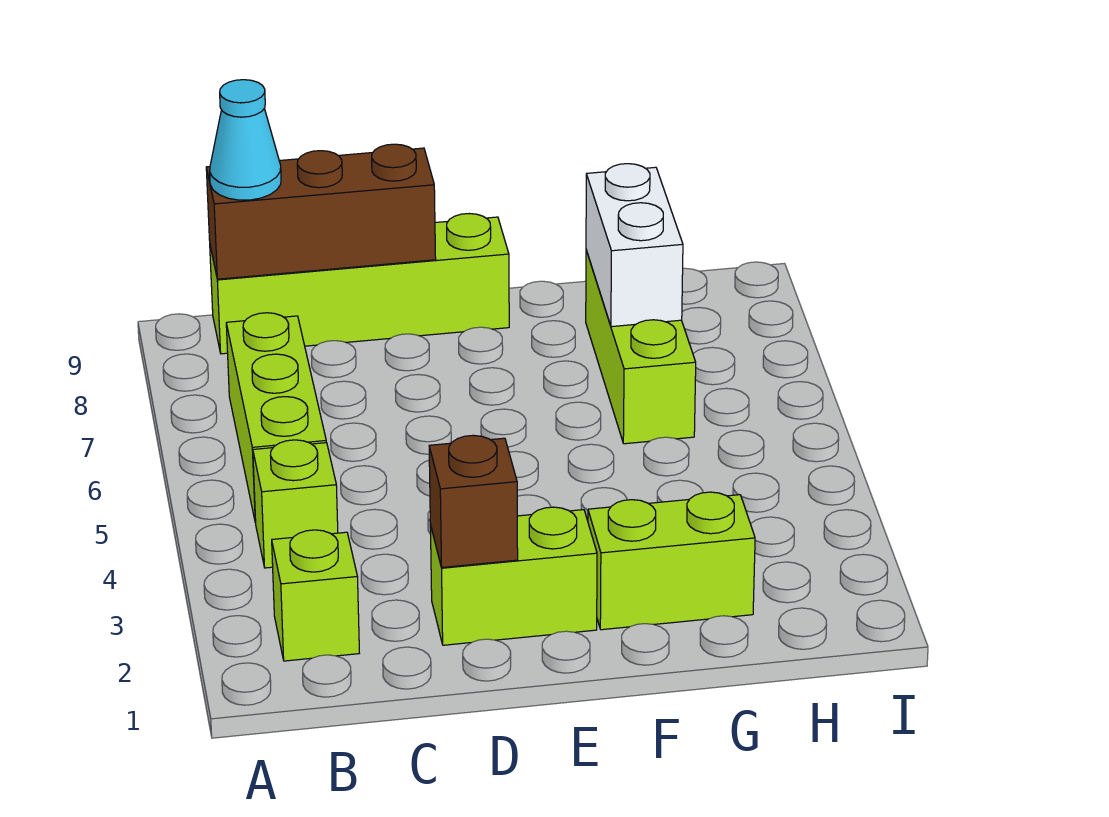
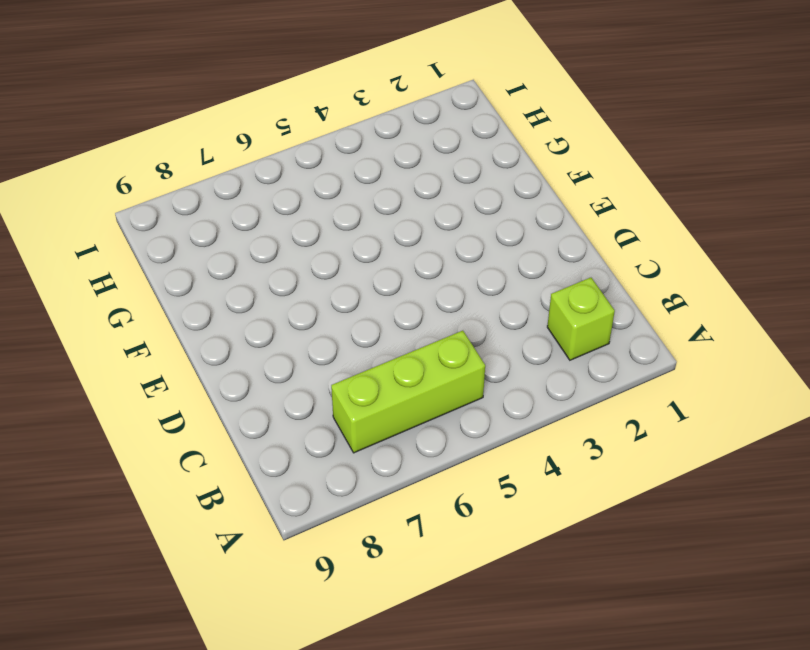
none -> lime brick B4 level 1
none -> lime brick B9:E9 level 1

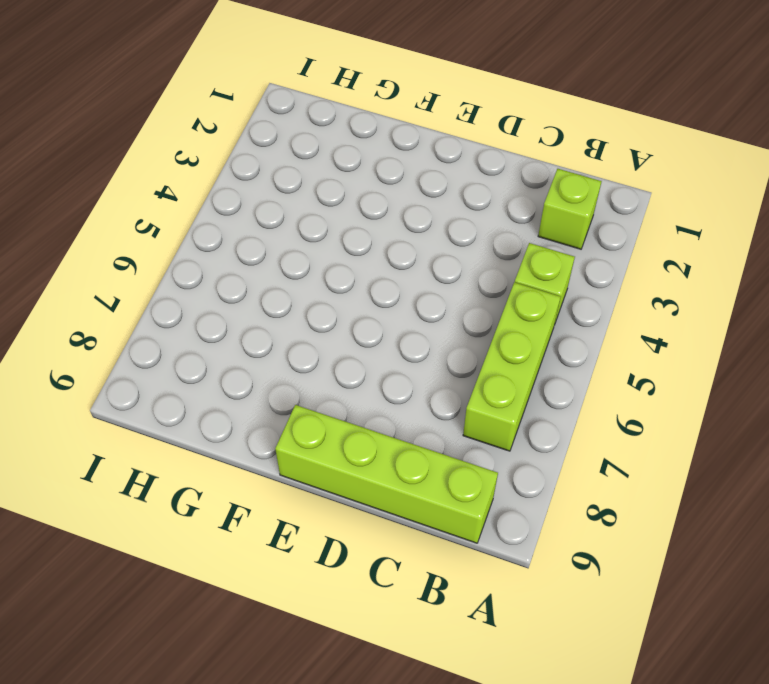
none -> lime brick D2:E2 level 1
none -> lime brick F2:G2 level 1

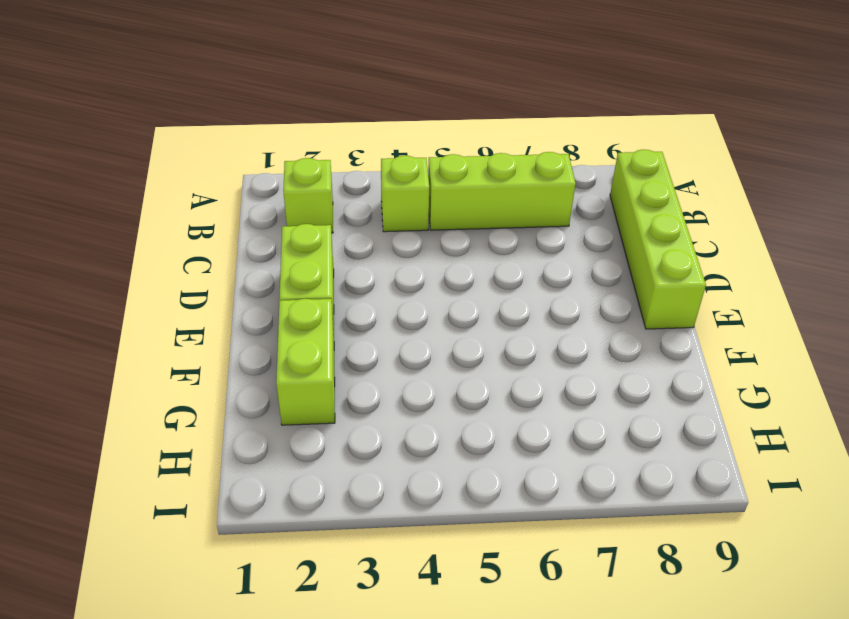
none -> lime brick G6:G8 level 1
none -> brown brick B9:D9 level 2

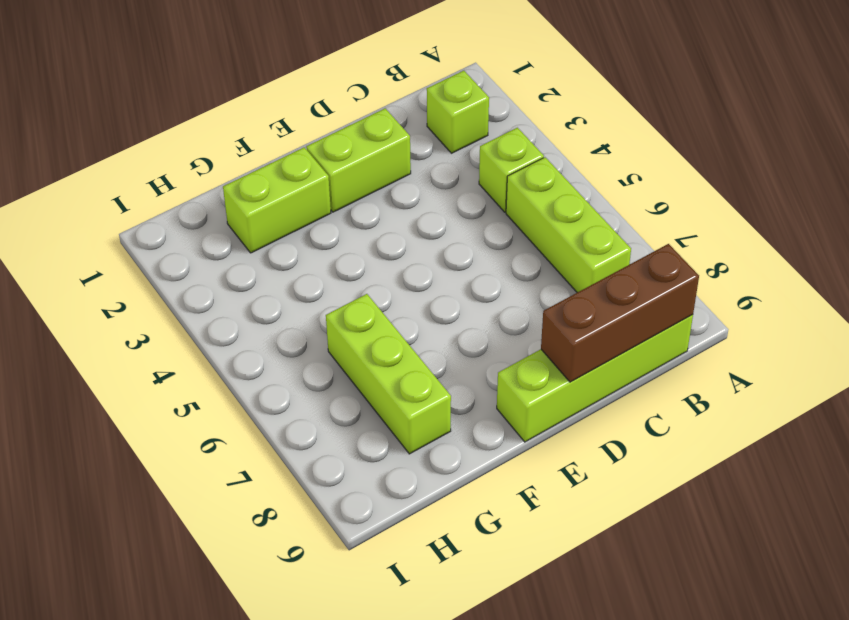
none -> brown brick D2 level 2
none -> white brick G7:G8 level 2

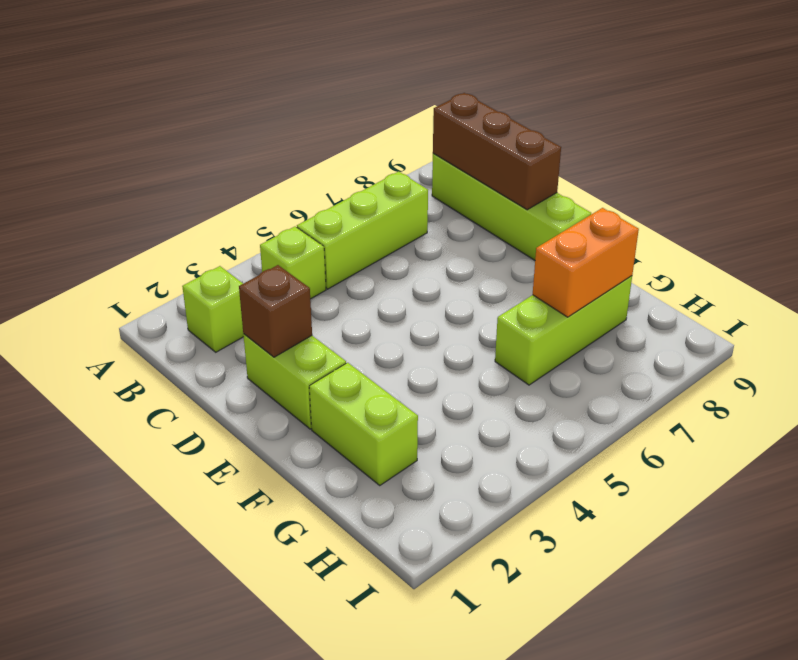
orange brick G7:G8 level 2 -> white brick G7:G8 level 2
none -> cyan cone B9 level 3

